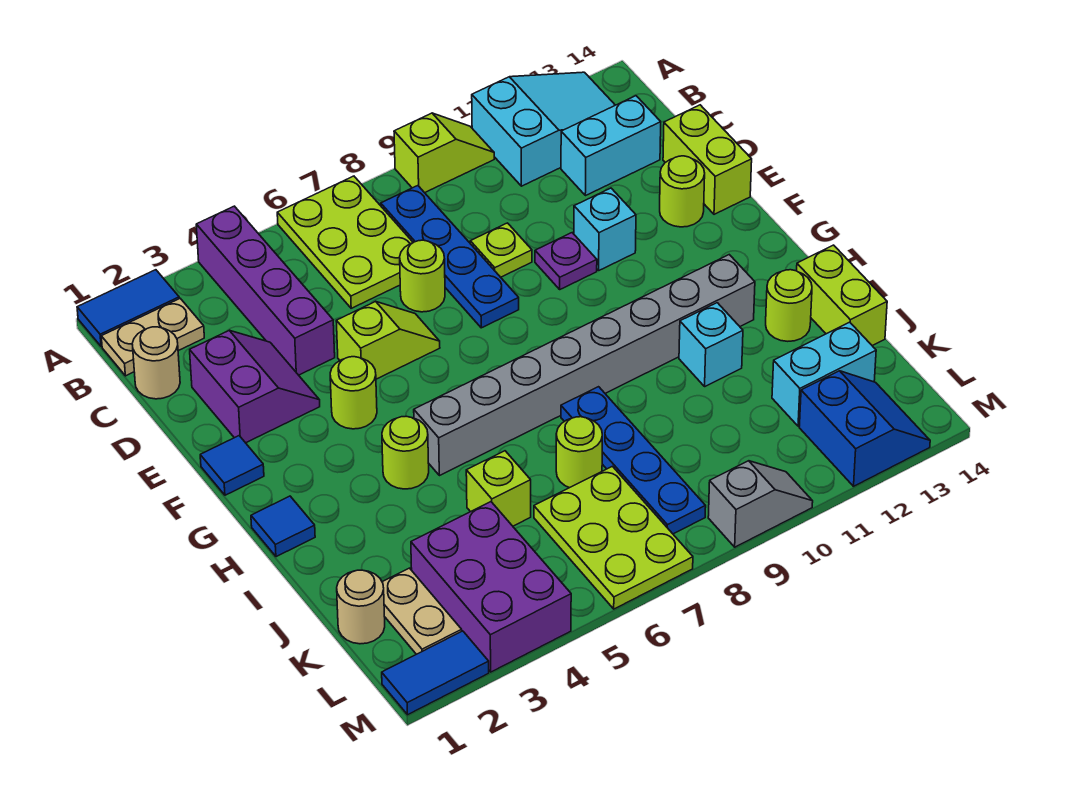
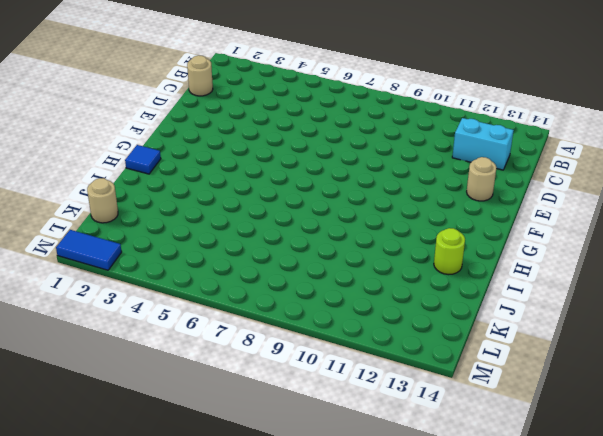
tan round brick E13 level 1 -> lime round brick E13 level 1
none -> blue tile A1:A2 level 1
none -> purple brick A4:D4 level 1
none -> lime plate A6:C7 level 1
none -> lime slope A9:A10 level 1 top 9

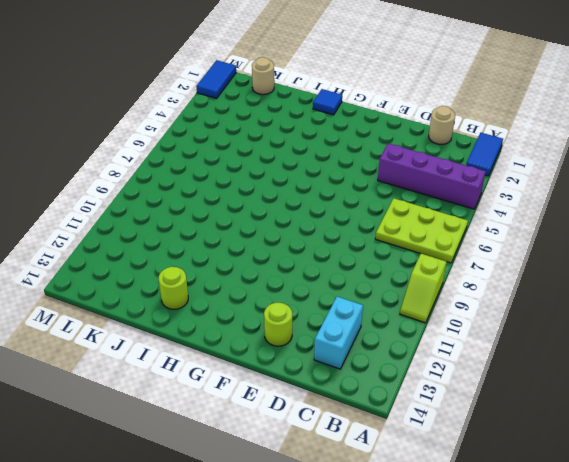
none -> cyan slope A11:B13 level 1 top 11
none -> tan plate B1:B2 level 1
none -> blue plate B8:E8 level 1
none -> purple slope D2:E3 level 1 top 2

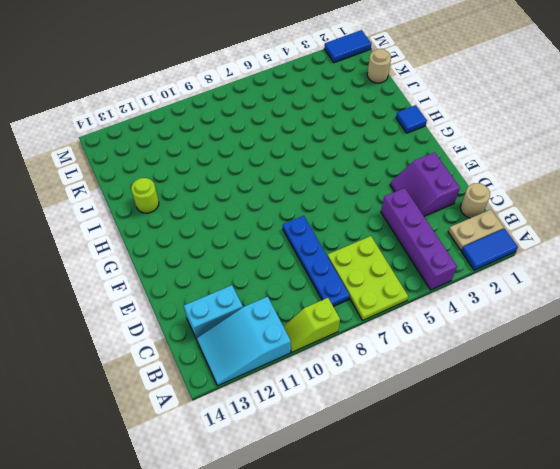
none -> lime round brick D7 level 1
none -> lime plate D9 level 1
none -> lime brick D14:E14 level 1
none -> lime slope E5:E6 level 1 top 5

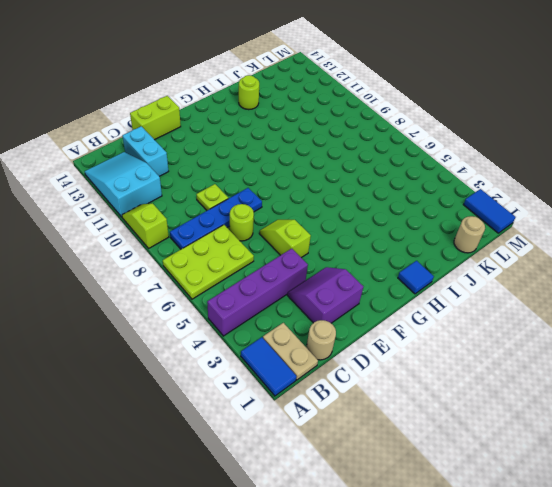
none -> purple plate E10 level 1
none -> cyan brick E11 level 1
none -> lime round brick E13 level 1
none -> blue tile F1 level 1

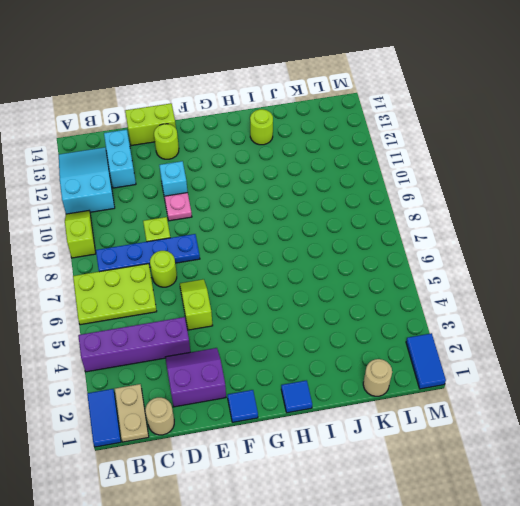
pink plate E10 level 1 -> purple plate E10 level 1
none -> lime round brick F4 level 1
none -> lime round brick H4 level 1
none -> grey brick H5:H12 level 1
none -> blue plate I8:L8 level 1

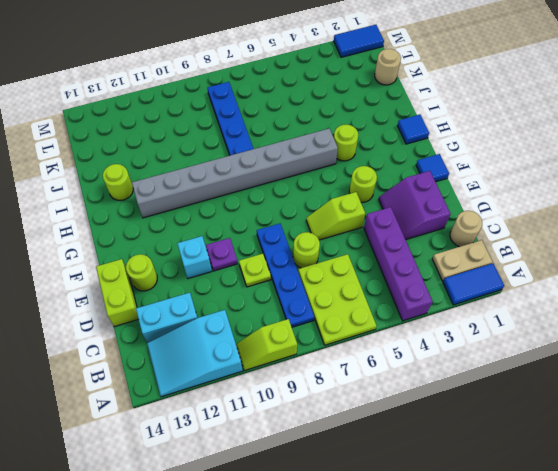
none -> cyan brick I11 level 1
none -> lime brick I14:J14 level 1
none -> lime brick J5 level 1
none -> lime round brick J7 level 1

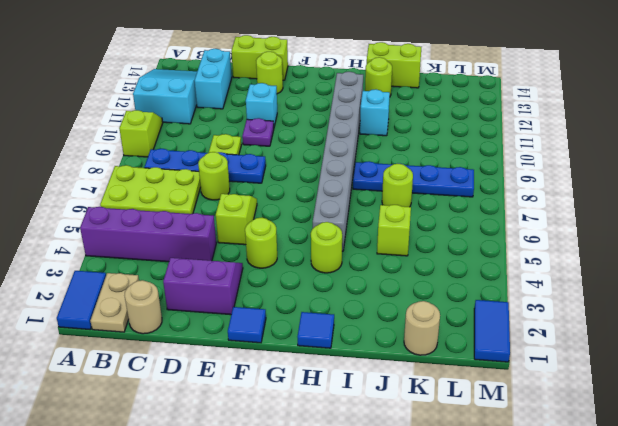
none -> tan plate K2:L2 level 1
none -> purple brick K3:M4 level 1
none -> lime plate K6:M7 level 1
none -> cyan brick K12:K13 level 1

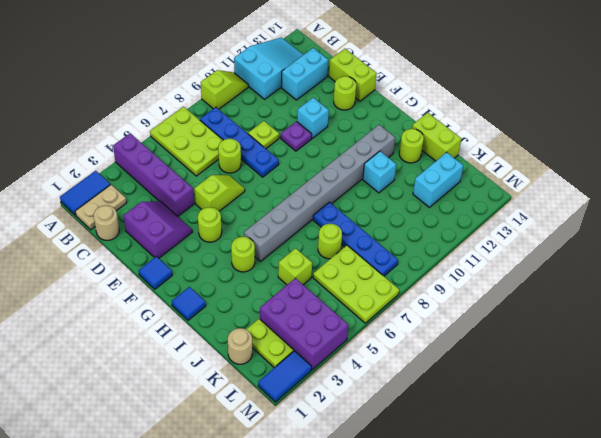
lime plate K2:L2 level 1 -> tan plate K2:L2 level 1
none -> blue slope L12:M13 level 1 top 12
none -> grey slope M9:M10 level 1 top 9

